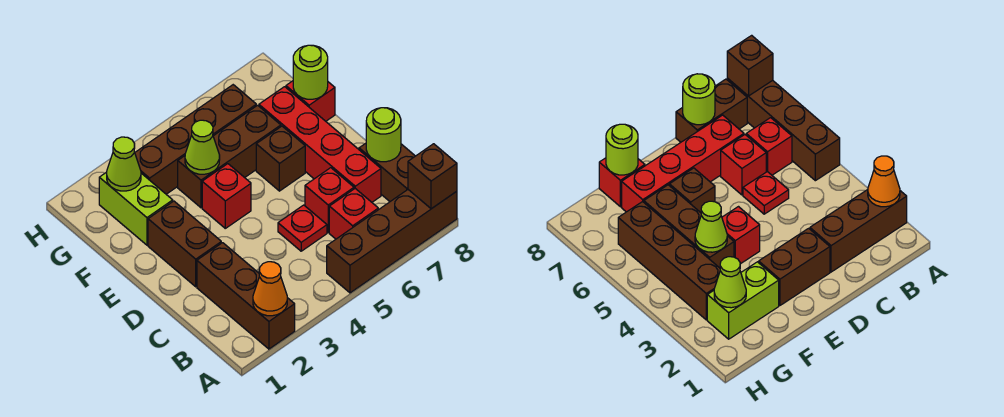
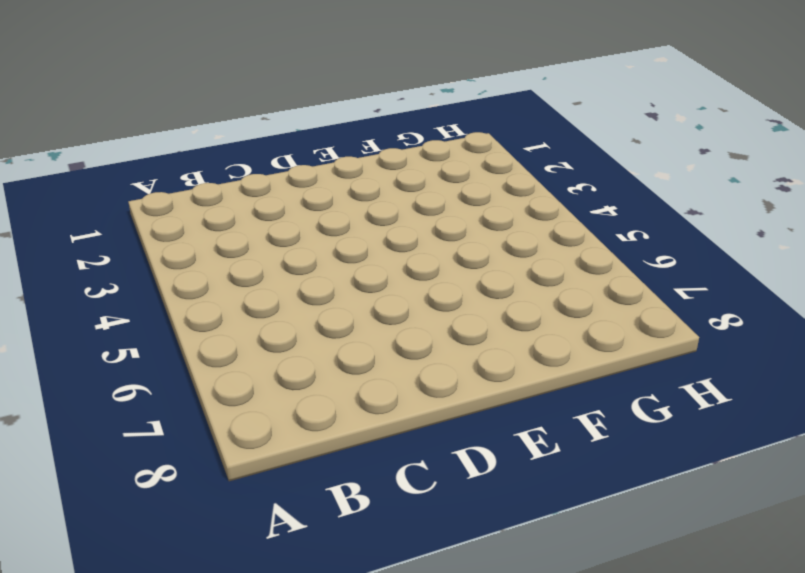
none -> brown brick A2:C2 level 1
none -> brown brick A5:A8 level 1
none -> red brick B6 level 1

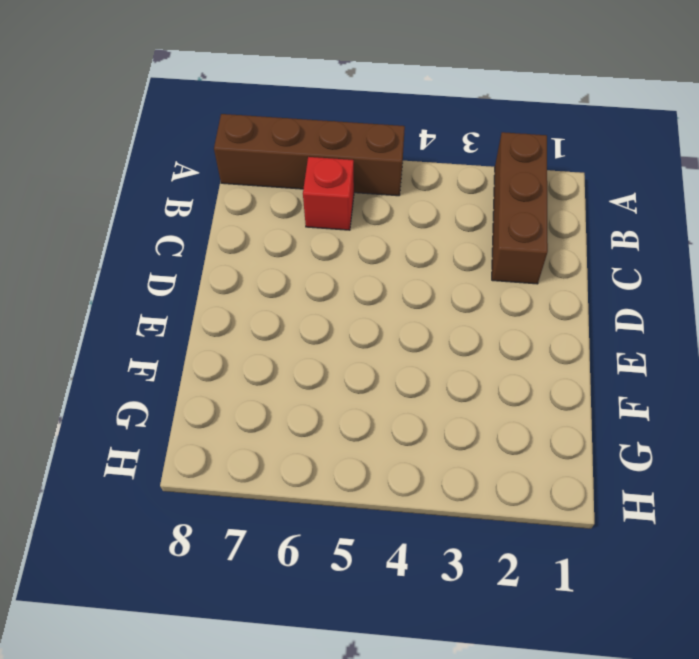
none -> brown brick B8:C8 level 1
none -> red plate C5 level 1
none -> red brick C6 level 1

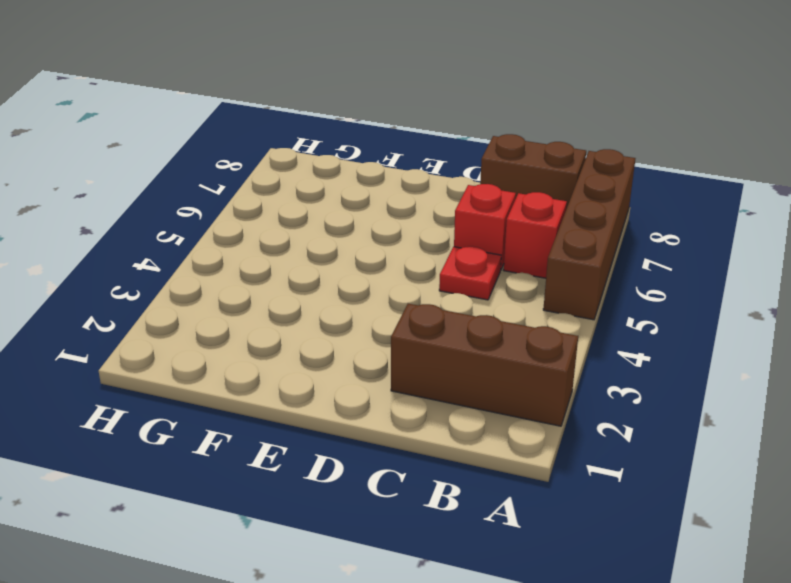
none -> red brick C7:F7 level 1
none -> brown brick D2:E2 level 1
none -> red brick E4 level 1

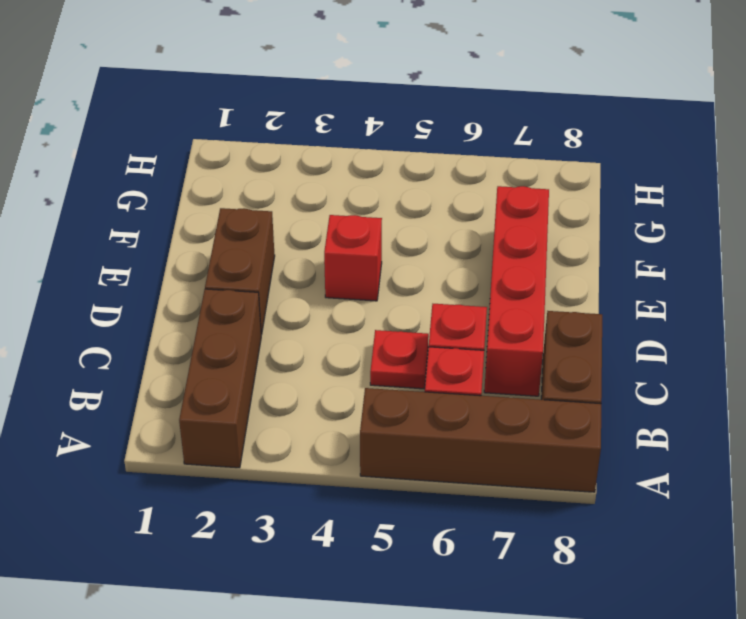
none -> brown brick E6 level 1
none -> lime brick F2:G2 level 1
none -> brown brick F4:F6 level 1

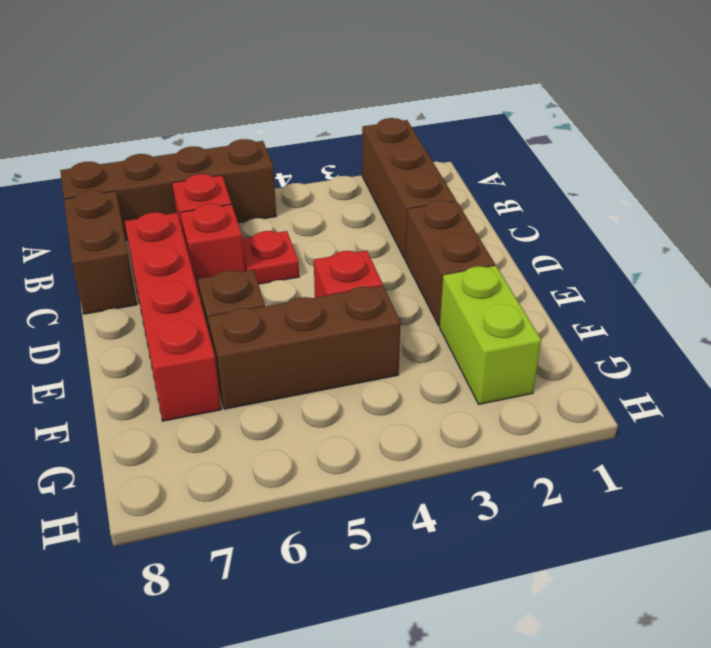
none -> red brick F8 level 1
none -> brown brick G3:G6 level 1
none -> orange cone A2 level 2

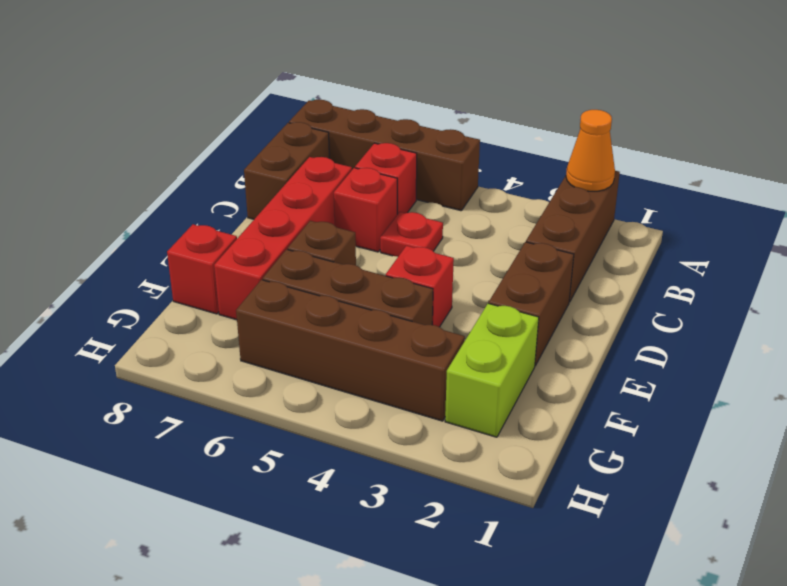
none -> brown brick A8 level 2
none -> lime round brick C8 level 2
none -> lime cone F4 level 2

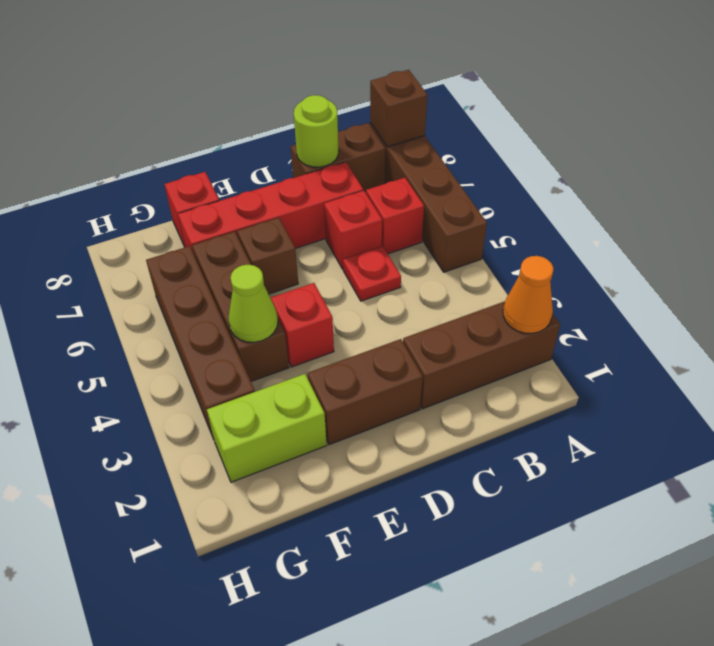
none -> lime round brick F8 level 2
none -> lime cone G2 level 2

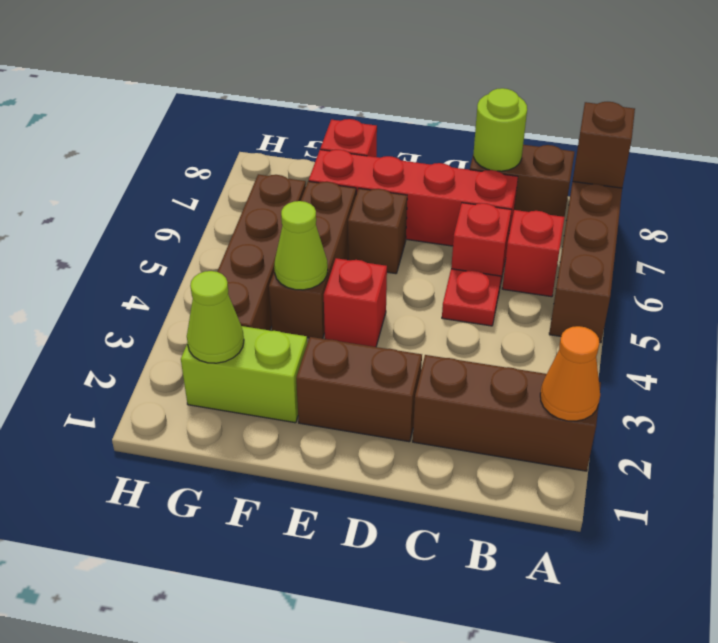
none -> lime round brick F8 level 2

